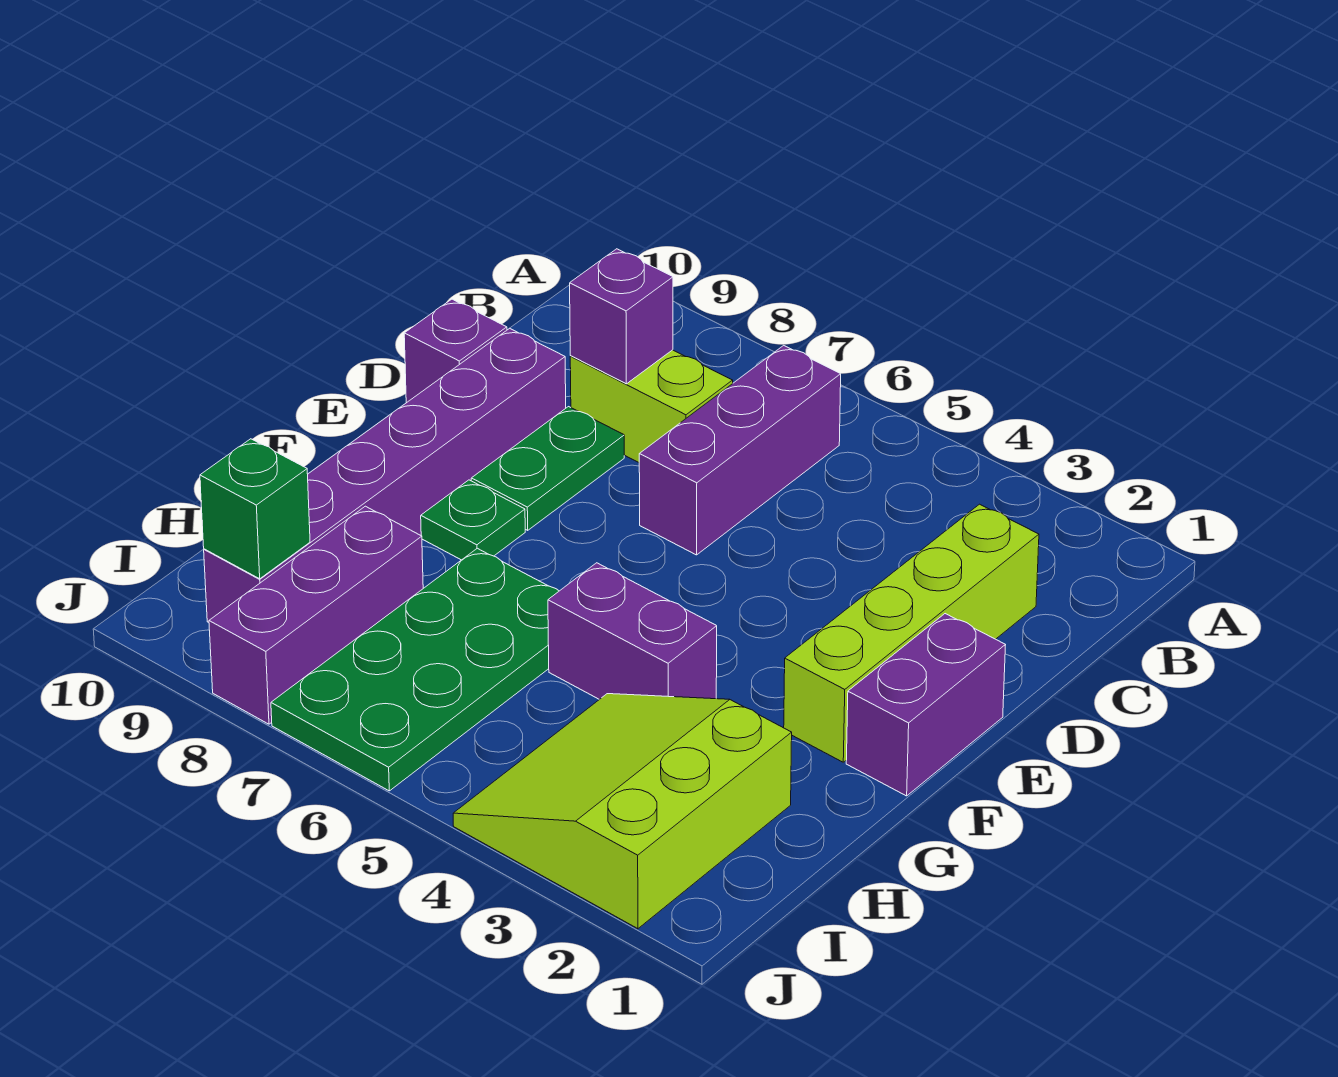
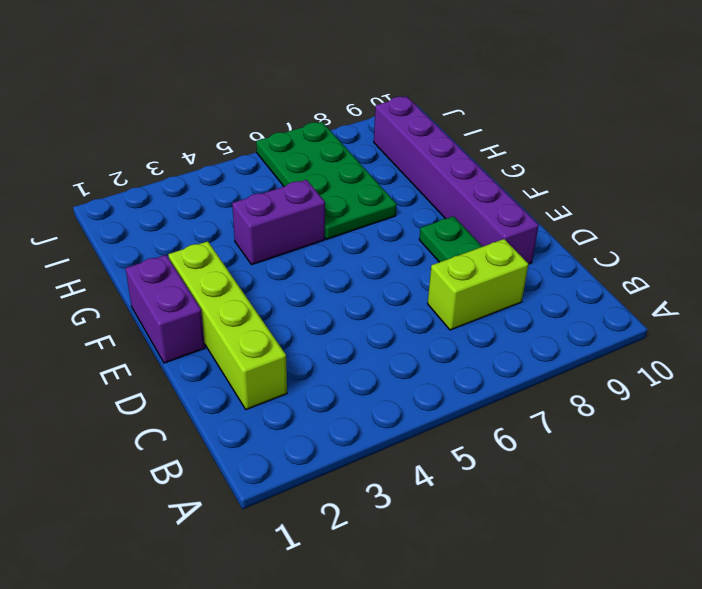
none -> purple brick B6:D6 level 1
none -> purple brick D10 level 1
none -> green plate F8 level 1

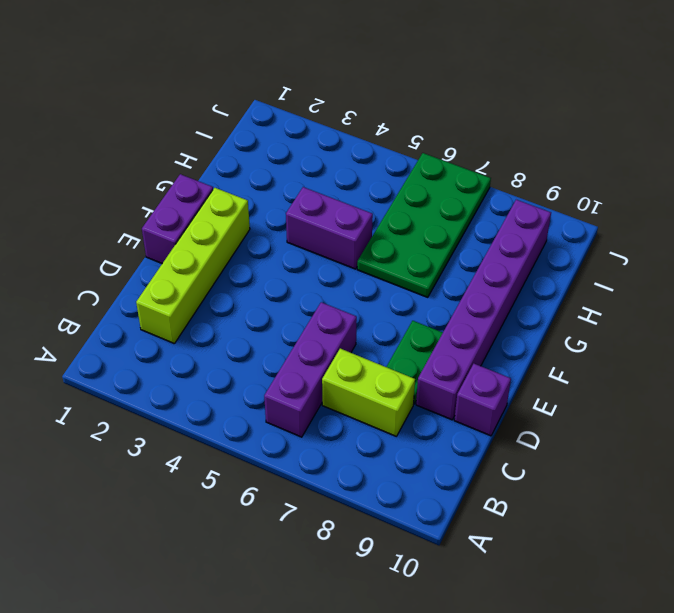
none -> green plate F8 level 1
none -> lime slope H2:J4 level 1 top 2
none -> purple brick H8:J8 level 1

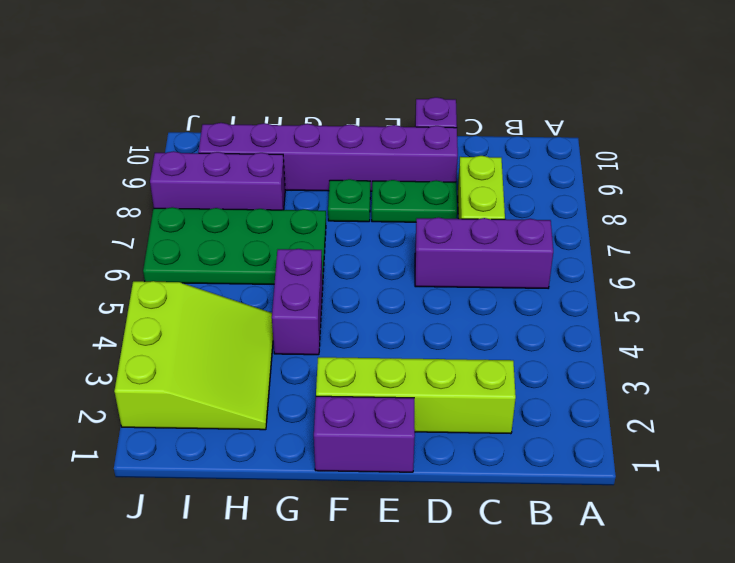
lime slope H2:J4 level 1 top J -> lime slope H2:J4 level 1 top 2
none -> purple brick C8 level 2
none -> green brick I9 level 2

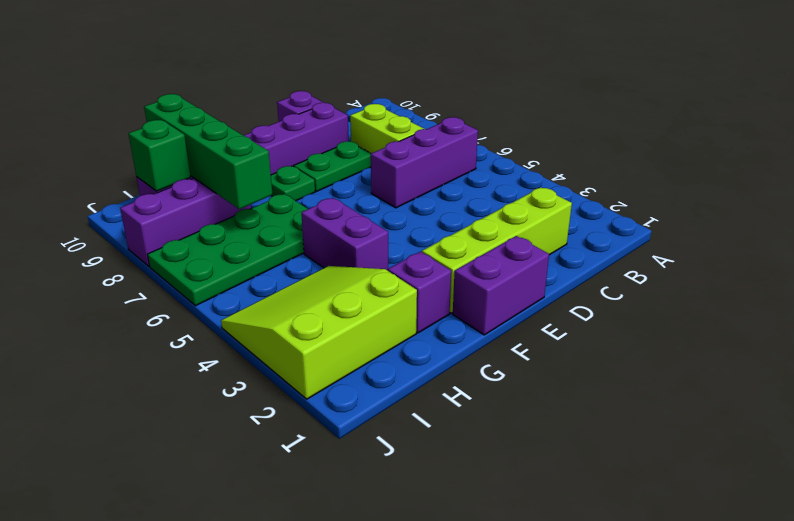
purple brick G2 level 1 -> purple brick C8 level 2
green brick H7:H10 level 2 -> none

